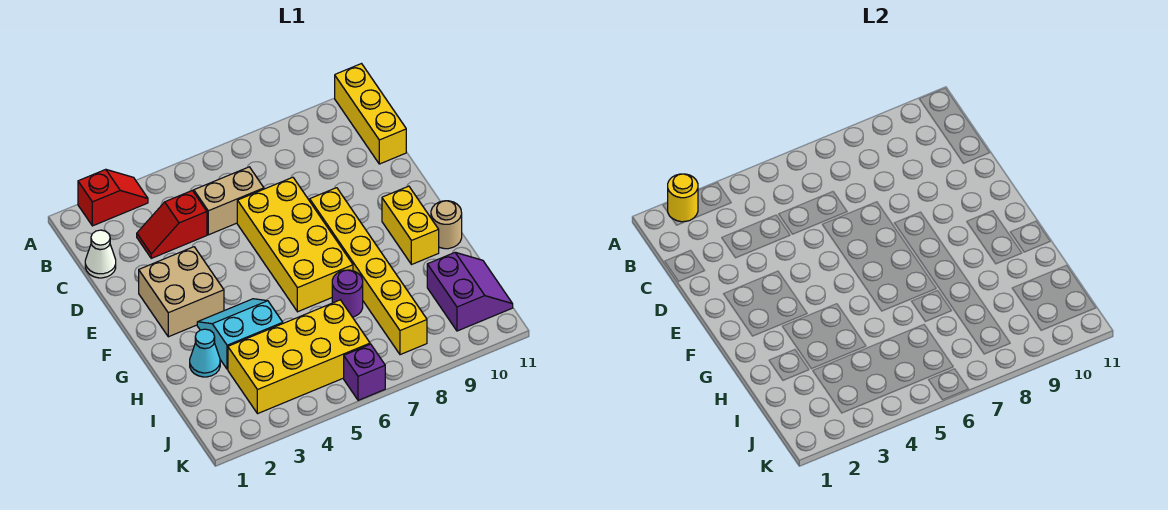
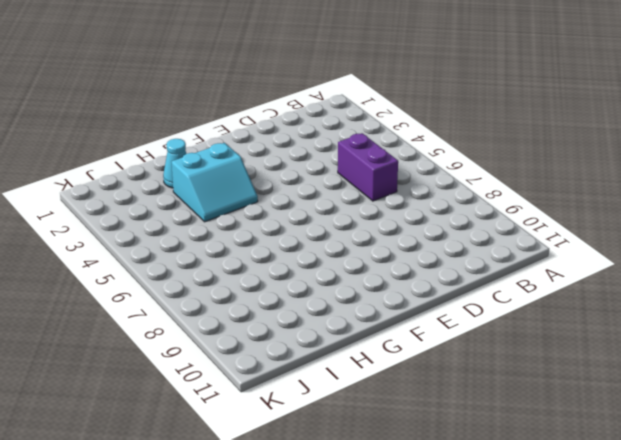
purple brick C5:C6 level 1 -> tan brick C5:C6 level 1
cyan slope G3:H4 level 1 top 3 -> cyan slope G3:H4 level 1 top H
none -> red slope A2:A3 level 1 top 2
none -> yellow brick A11:C11 level 1
none -> white cone C1 level 1

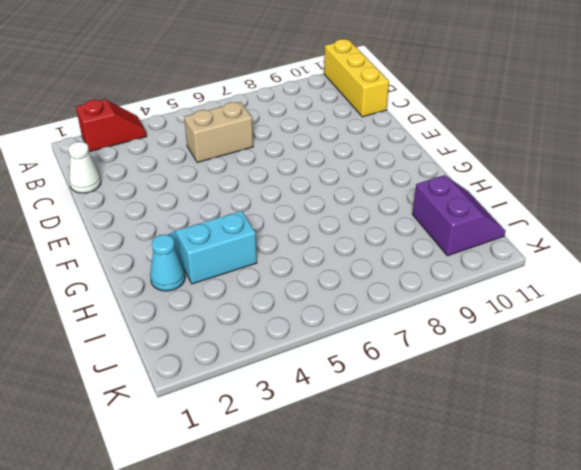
none -> red slope C3:C4 level 1 top 4
none -> yellow brick D6:G7 level 1
none -> tan brick E2:F3 level 1

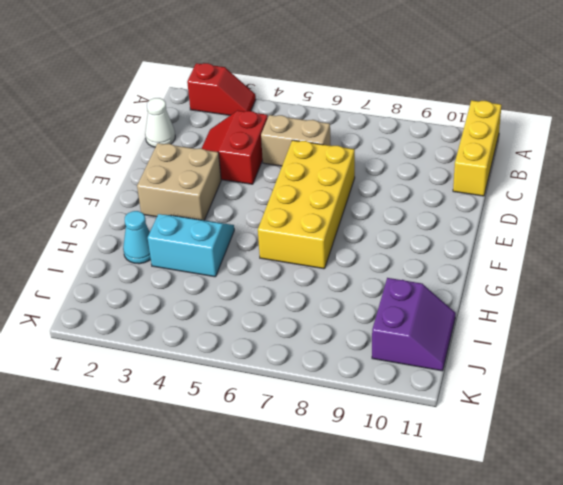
red slope C3:D4 level 1 top 4 -> red slope C3:C4 level 1 top 4
none -> yellow brick E8:J8 level 1
none -> yellow brick F10:G10 level 1
none -> tan round brick G11 level 1

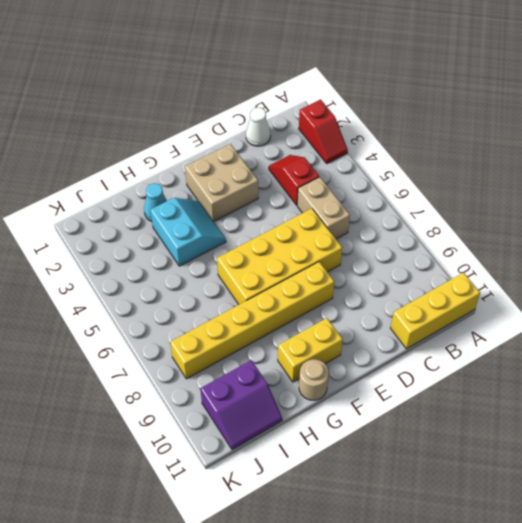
none -> purple round brick H7 level 1
none -> yellow brick I3:J6 level 1
none -> purple brick K6 level 1

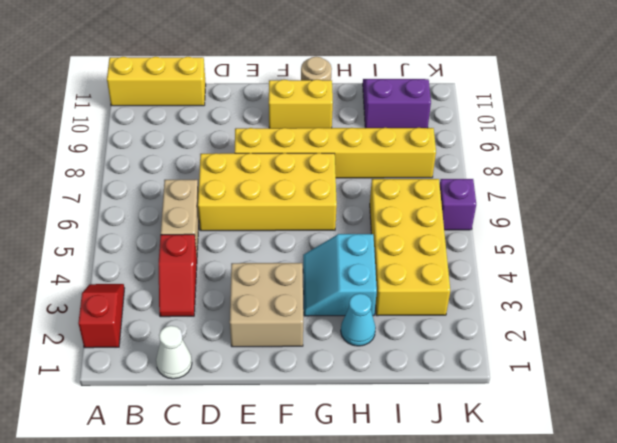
none -> purple round brick H7 level 1
none -> yellow round brick A2 level 2

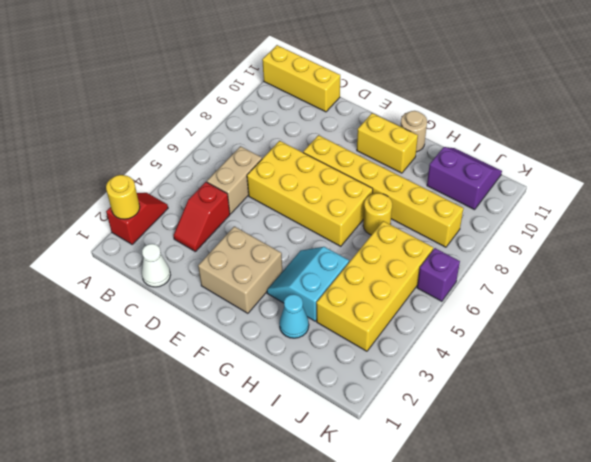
yellow round brick H7 level 1 -> purple round brick H7 level 1

